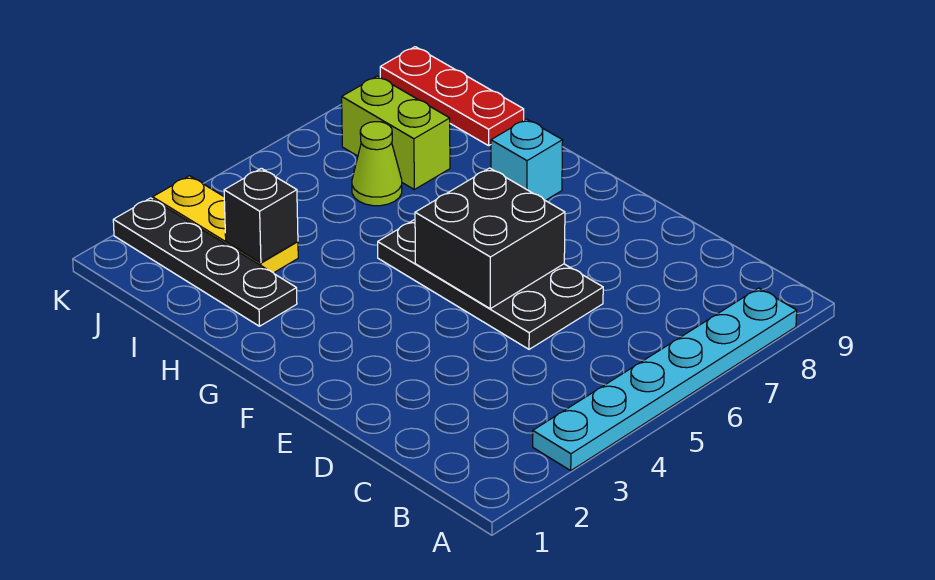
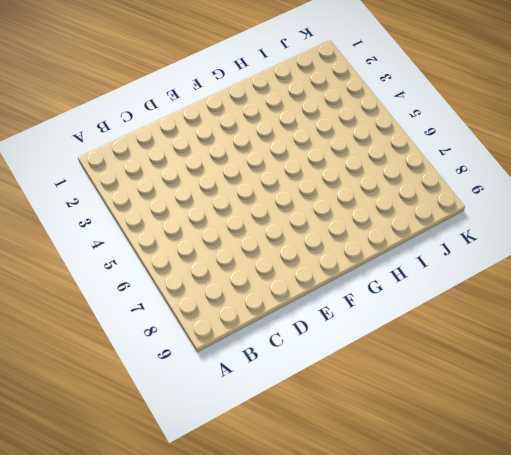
none -> cyan plate A3:A8 level 1
none -> black plate D5:G6 level 1

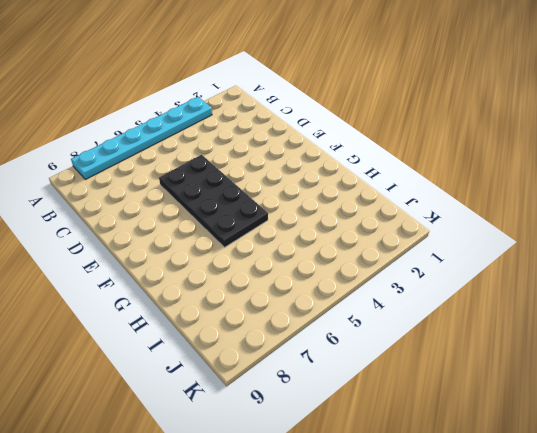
none -> cyan brick G8 level 1
none -> black plate H2:K2 level 1

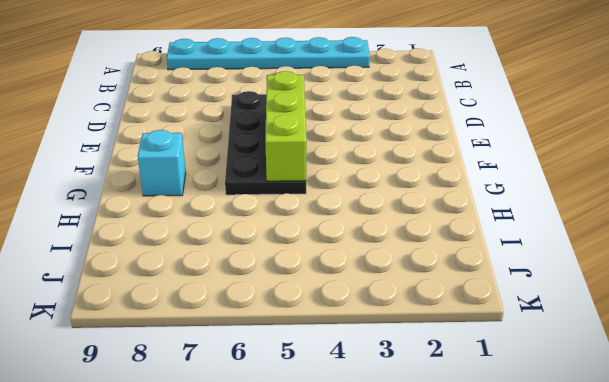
lime brick E5:G5 level 2 -> black brick E5:F6 level 2
none -> black plate H2:K2 level 1
none -> yellow plate I3:K3 level 1

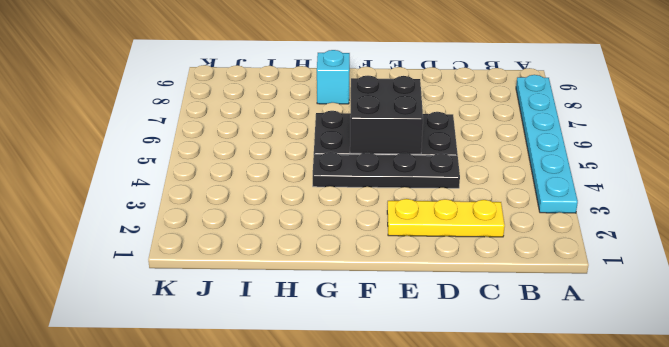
yellow plate C2:E2 level 1 -> yellow plate I3:K3 level 1
black plate D4:G4 level 1 -> black plate H2:K2 level 1
none -> lime cone I6 level 1
none -> lime brick I7:J7 level 1

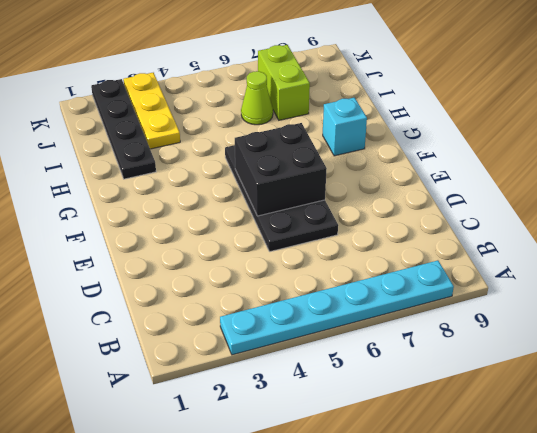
none -> red plate I9:K9 level 1
none -> black brick I3 level 2

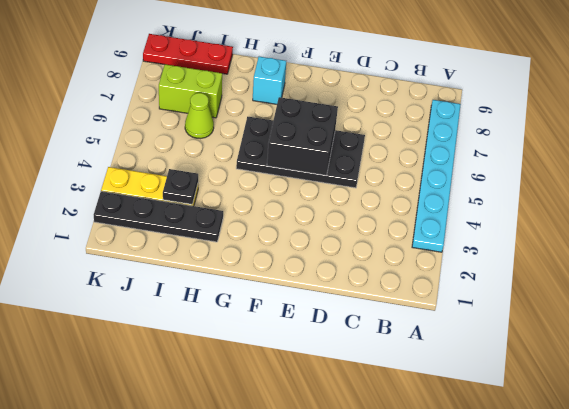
black plate I3 level 2 -> black brick I3 level 2

